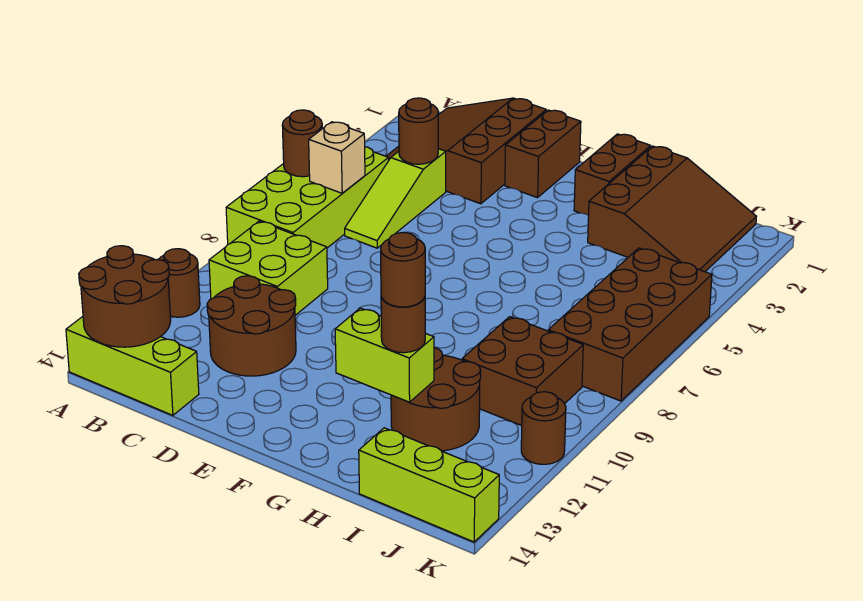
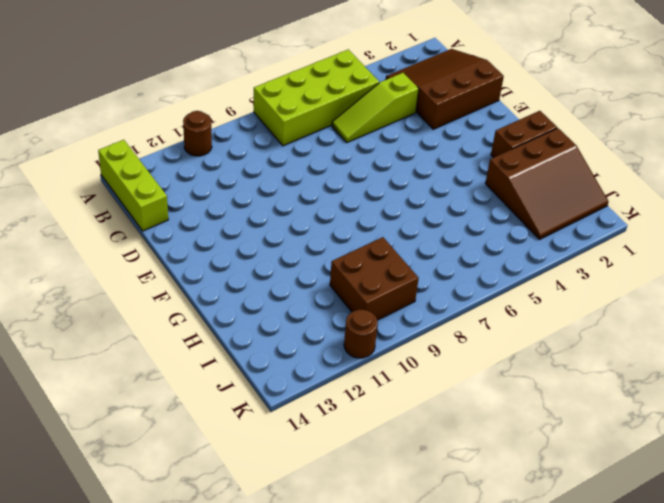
none -> lime brick B9:C10 level 1
none -> brown round brick C11:D12 level 1
none -> brown brick E1:E2 level 1

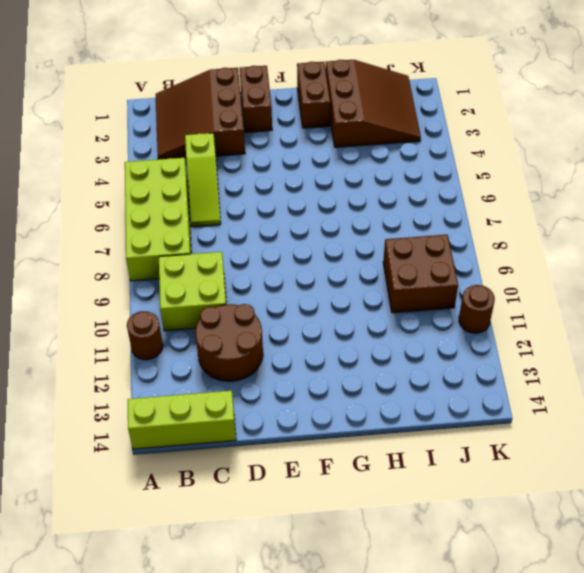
none -> brown round brick H11:I12 level 1
none -> lime brick I14:K14 level 1
none -> brown brick J5:K8 level 1

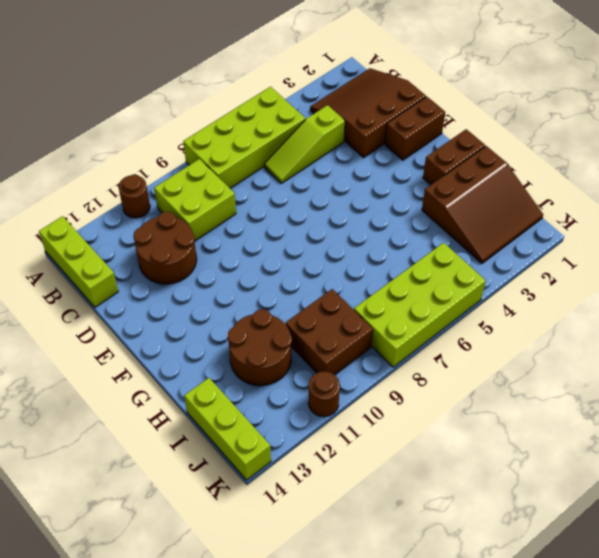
lime brick J5:K8 level 1 -> brown brick J5:K8 level 1
none -> brown round brick A6 level 2
none -> brown round brick A13:B14 level 2
none -> tan brick B6 level 2

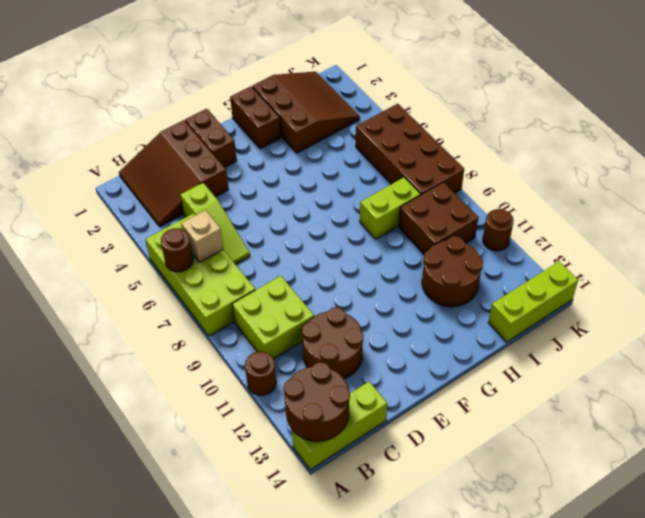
lime brick H8:I8 level 1 -> lime brick G12:H12 level 2
none -> brown round brick C4 level 2
none -> brown round brick H12 level 3
none -> brown round brick H12 level 4

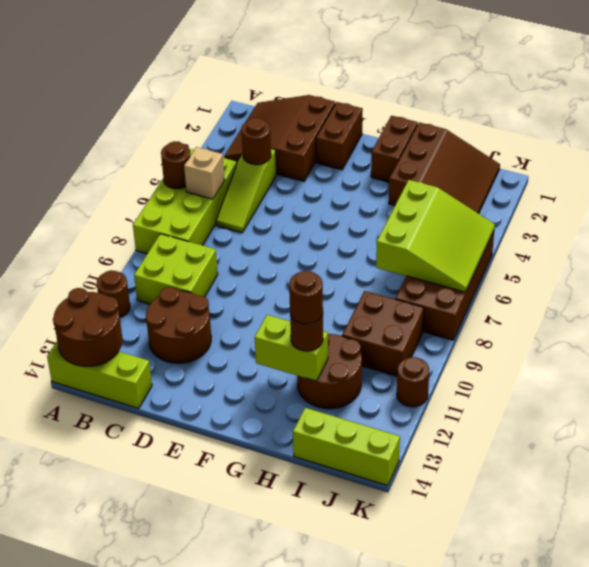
lime slope I5:K7 level 2 top I -> none

